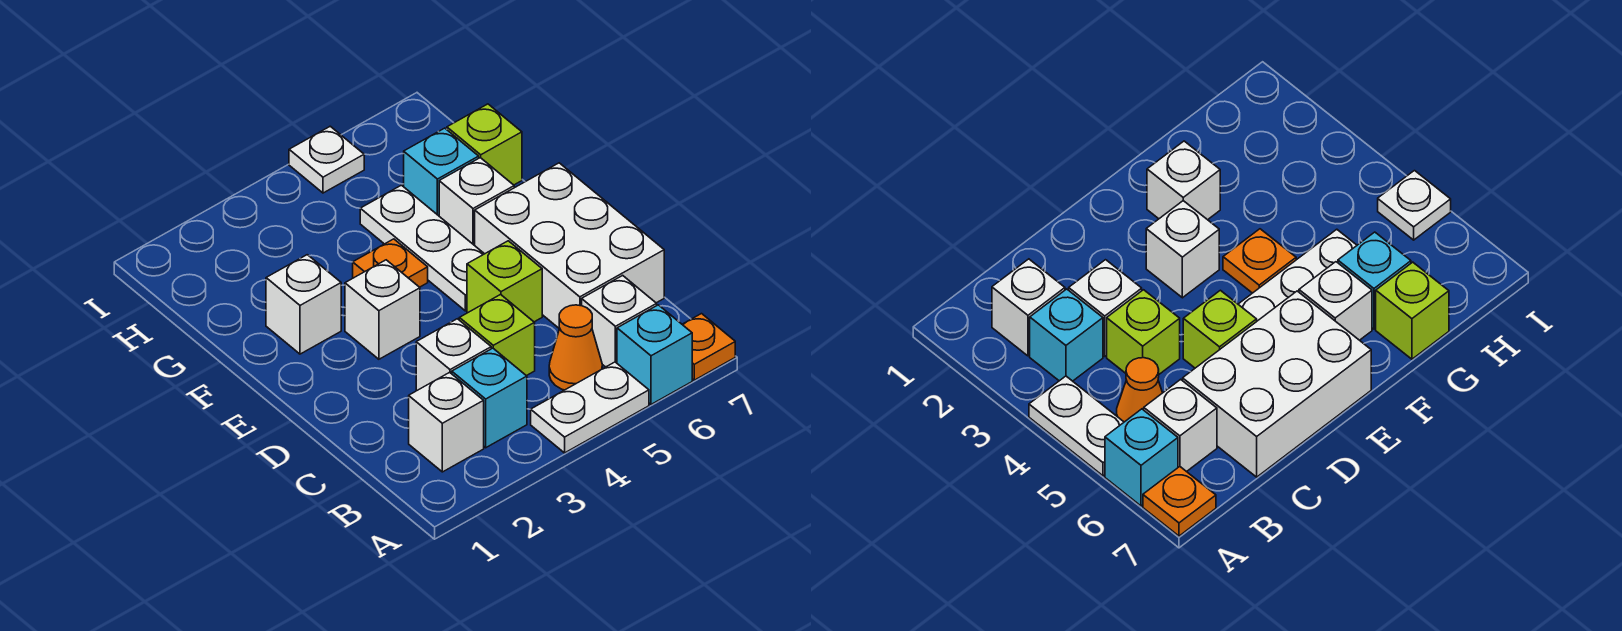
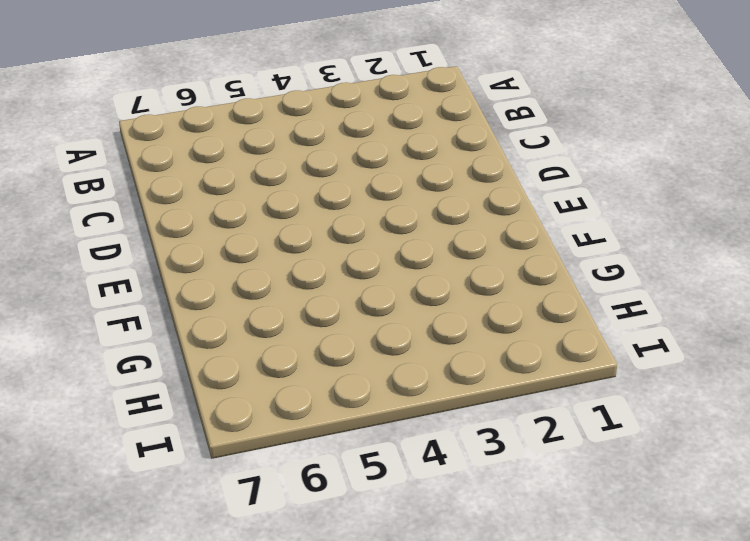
none -> white plate A4:A5 level 1
none -> cyan brick A6 level 1
none -> orange plate A7 level 1

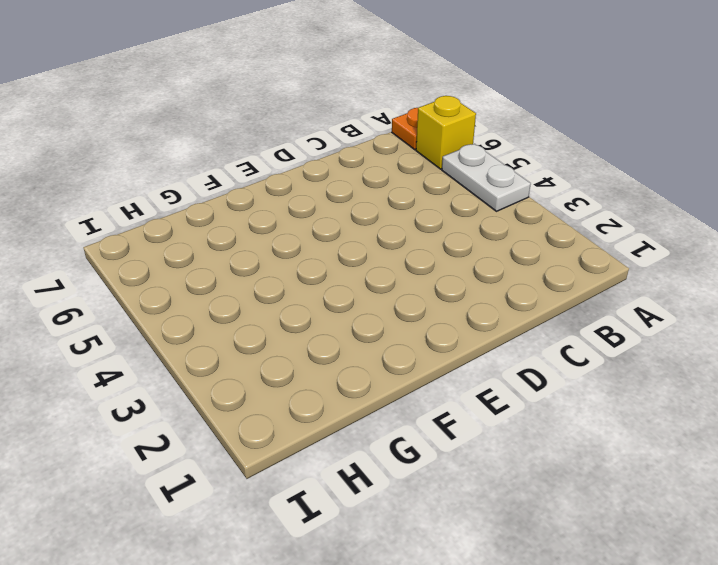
yellow brick A6 level 1 -> cyan brick A6 level 1
none -> white brick B2 level 1
none -> cyan brick B3 level 1
none -> orange cone B5 level 1

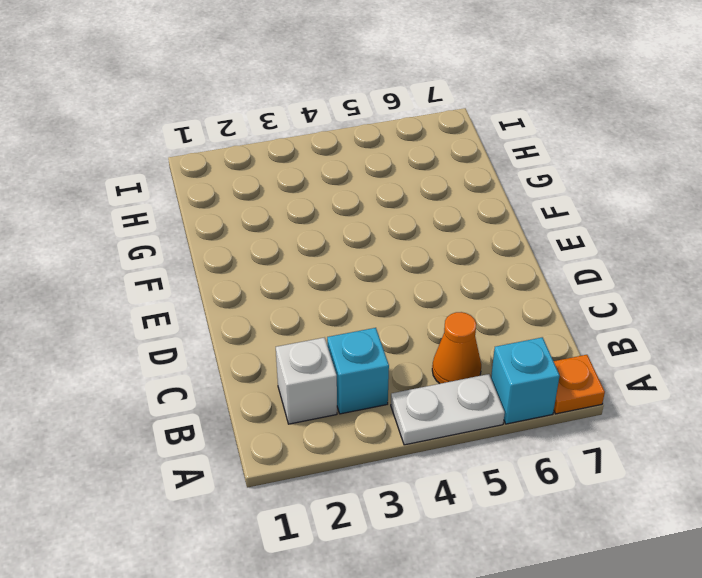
none -> white brick B6 level 1
none -> white brick C3 level 1
none -> lime brick C4 level 1

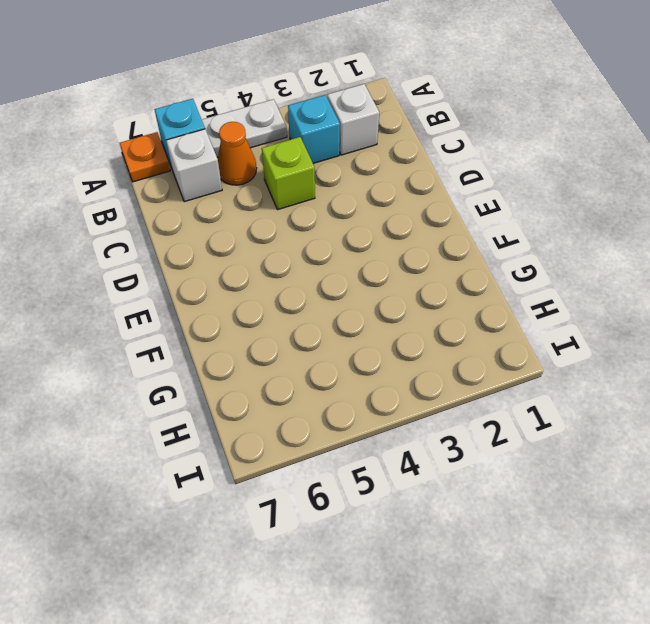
none -> white brick C3 level 1
none -> white brick C6:E7 level 1
none -> lime brick D5 level 1

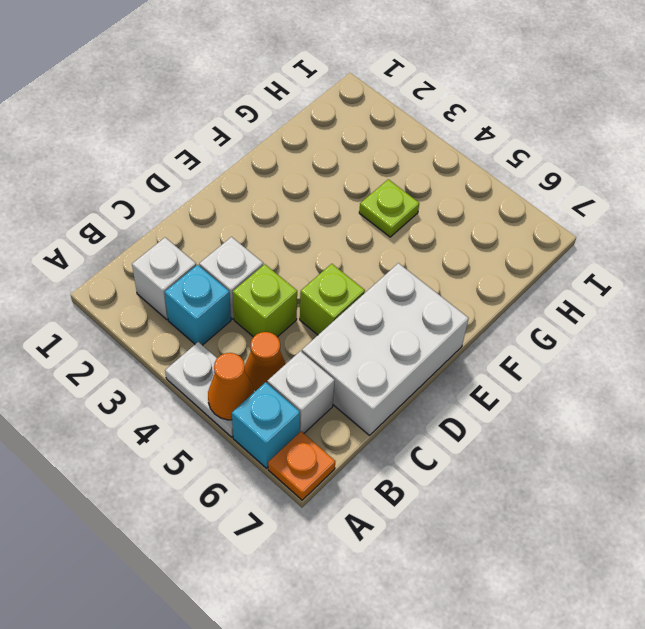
orange cone A5 level 2 -> none
lime plate G4 level 1 -> none
none -> white brick E3 level 1
none -> white plate E5:G5 level 1
none -> white brick F2 level 1

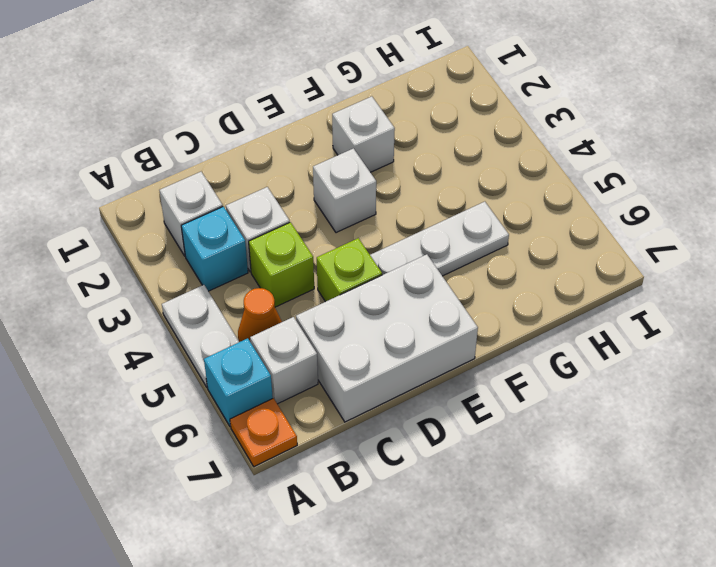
none -> orange plate F4 level 1
none -> white brick F6 level 1
none -> cyan brick G6 level 1

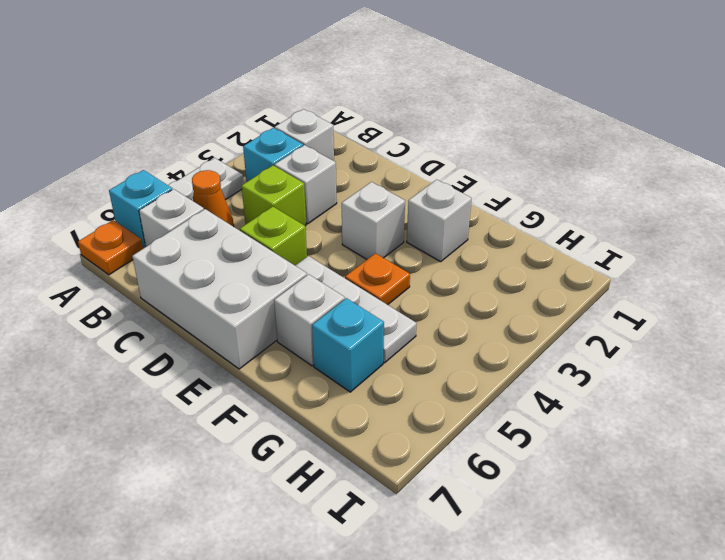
none -> lime brick G7 level 1
none -> white plate I5 level 1

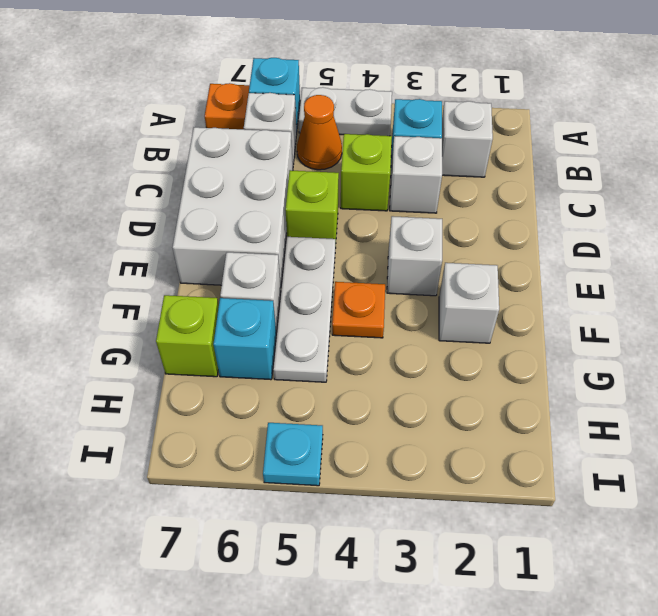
cyan plate I5 level 1 -> white plate I5 level 1

